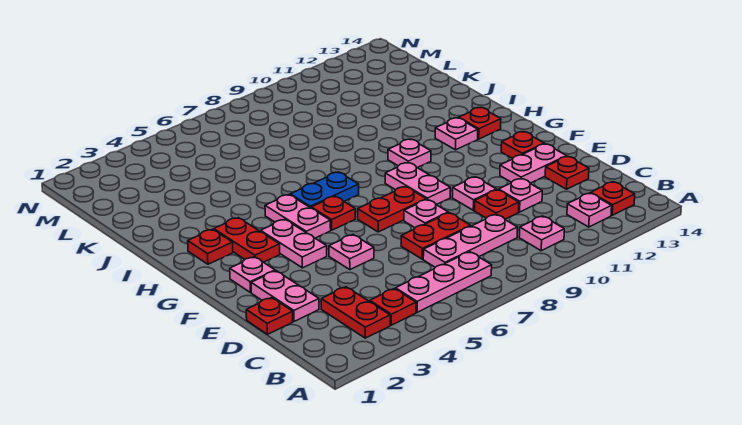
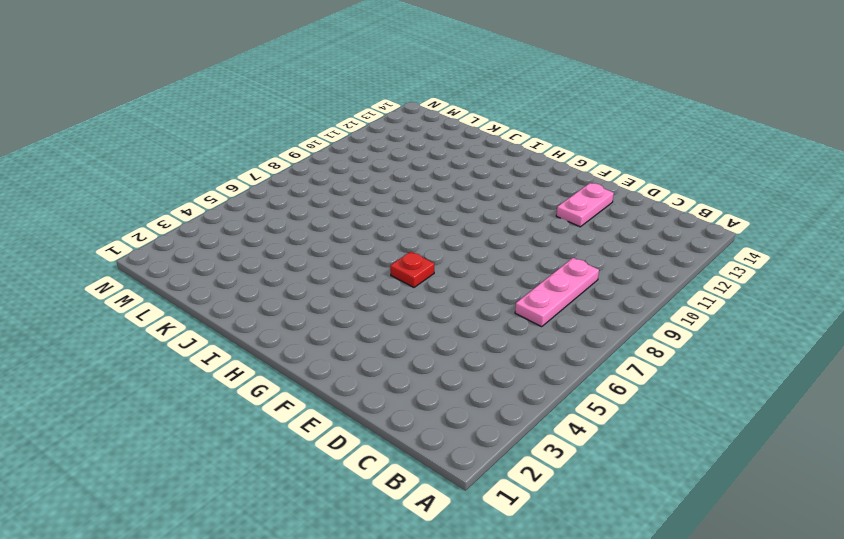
none -> red plate B3:C3 level 1
none -> red plate B4 level 1
none -> pink plate B5:B7 level 1
none -> pink plate B10 level 1

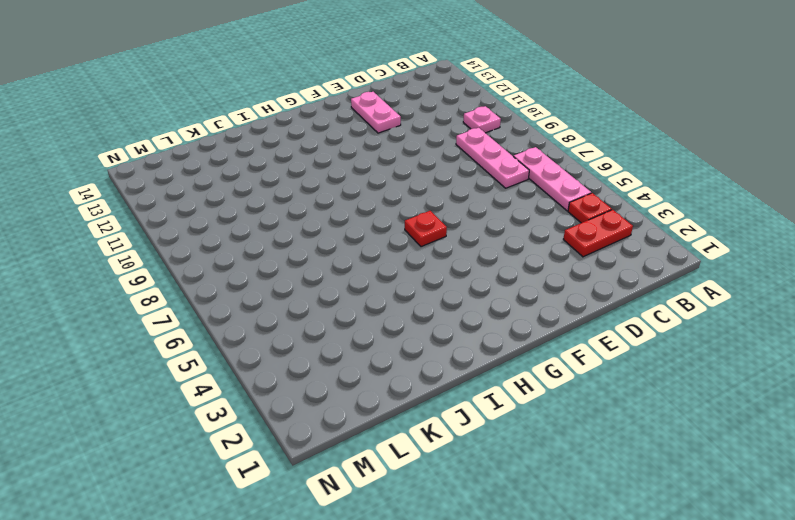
none -> pink plate B12 level 1
none -> red plate B13 level 1
none -> red plate D1 level 1
none -> pink plate D2:E2 level 1

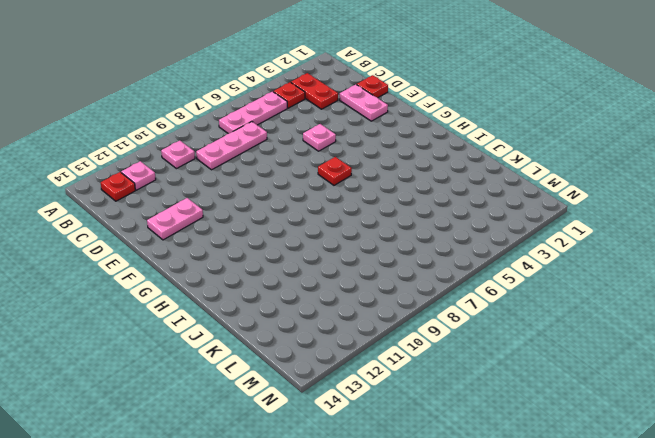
none -> red plate D7:D8 level 1
none -> red plate D10 level 1
none -> pink plate D11 level 1
none -> red plate D13 level 1

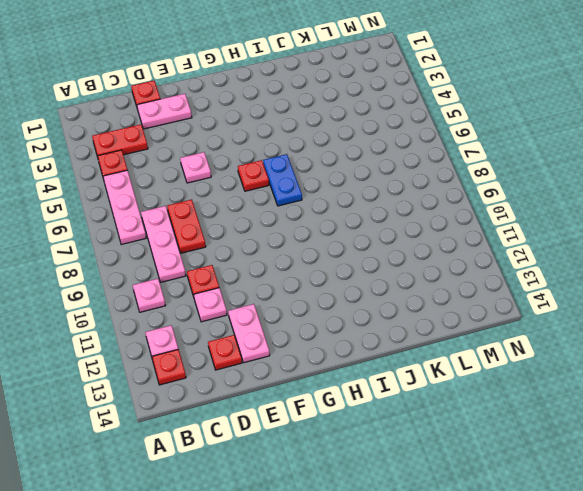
none -> pink plate E8 level 1
none -> pink plate E10 level 1
none -> pink plate F2 level 1
none -> pink plate F4:G4 level 1

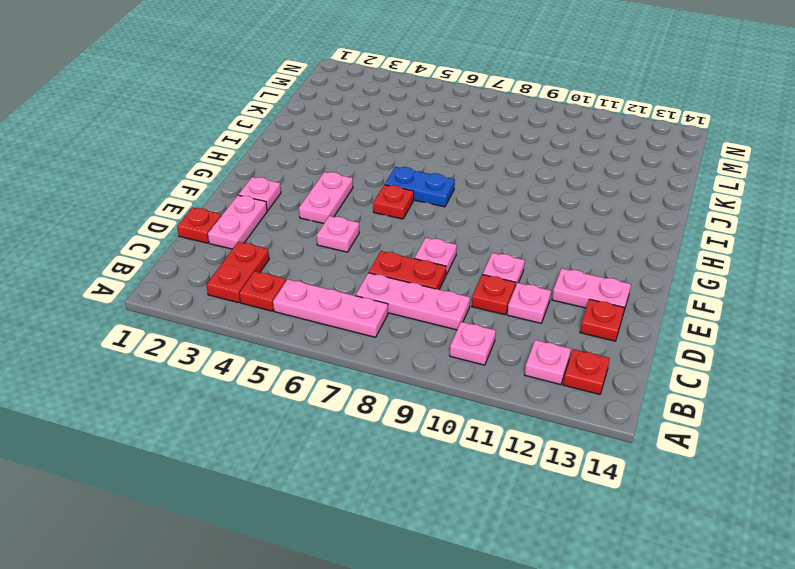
none -> red plate F7:F8 level 1
none -> pink plate F9:G9 level 1
none -> red plate F13 level 1
none -> red plate G3:H3 level 1

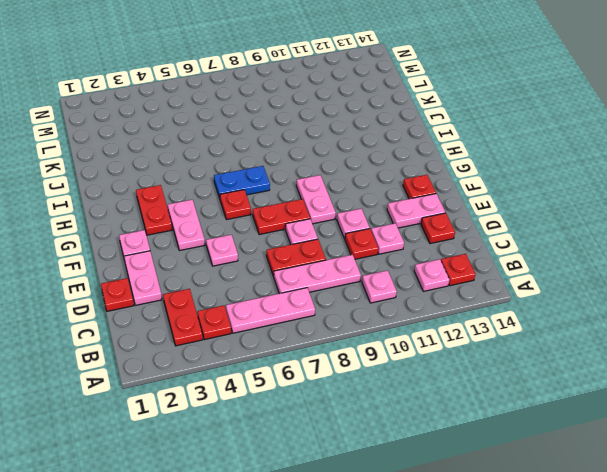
none -> pink plate G5:H5 level 1
none -> red plate H2 level 1
none -> pink plate H10 level 1
none -> pink plate H12 level 1

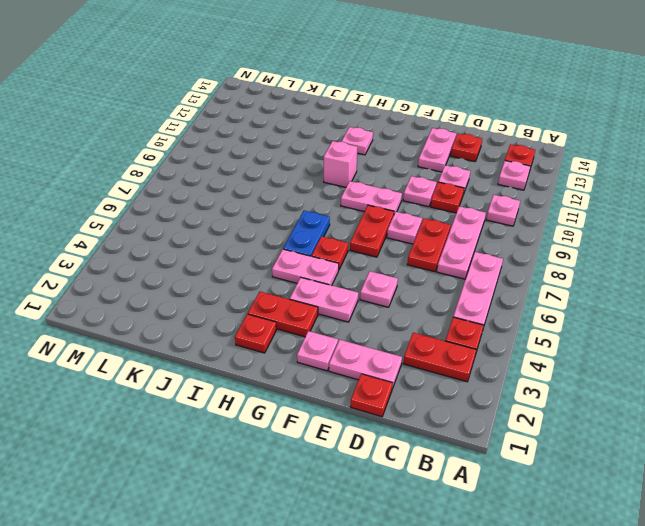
pink brick H10 level 1 -> pink plate H10 level 1
none -> red plate F13 level 1
none -> red plate H13 level 1

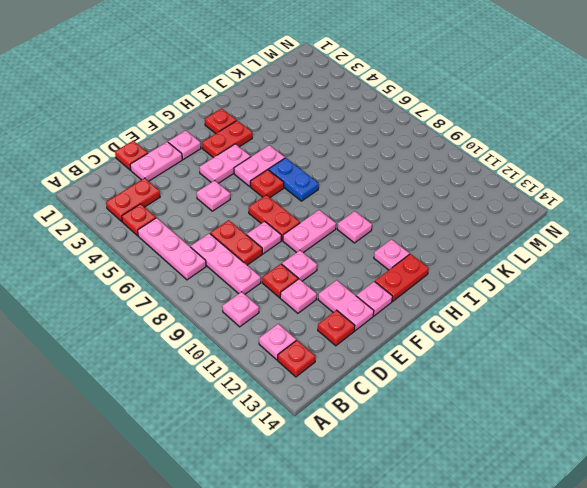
pink plate F13 level 1 -> red plate F13 level 1
red plate G13:H13 level 1 -> red plate H13 level 1

